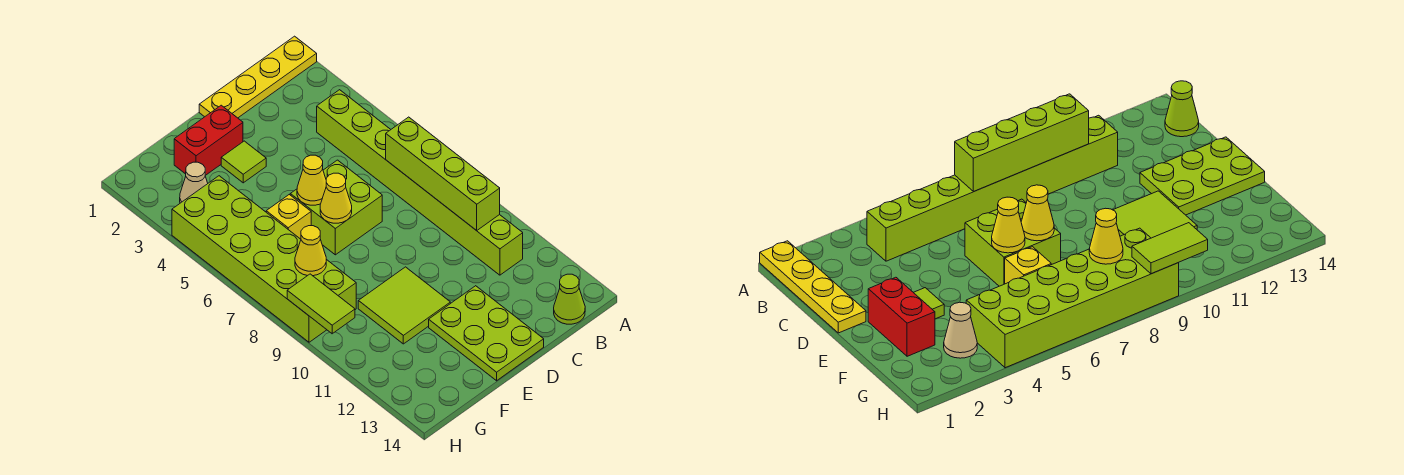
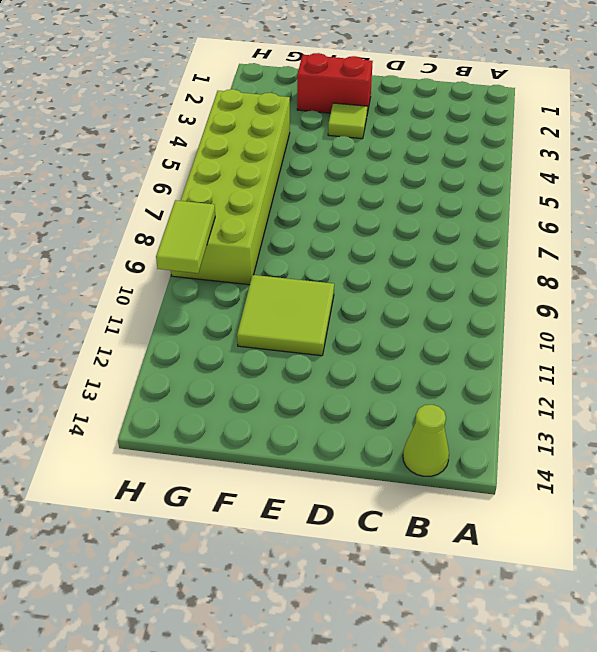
none -> yellow plate A1:D1 level 1
none -> lime brick B4:B11 level 1
none -> lime brick D6:E7 level 1

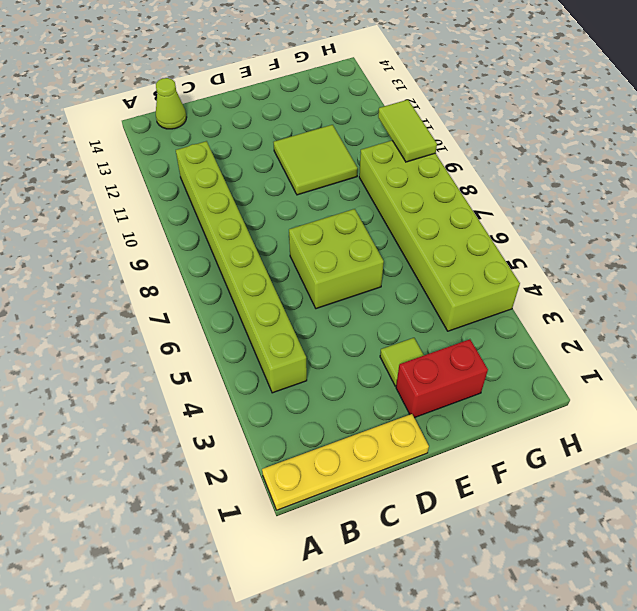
none -> lime plate D12:E14 level 1
none -> yellow brick F6 level 1
none -> tan cone G3 level 1

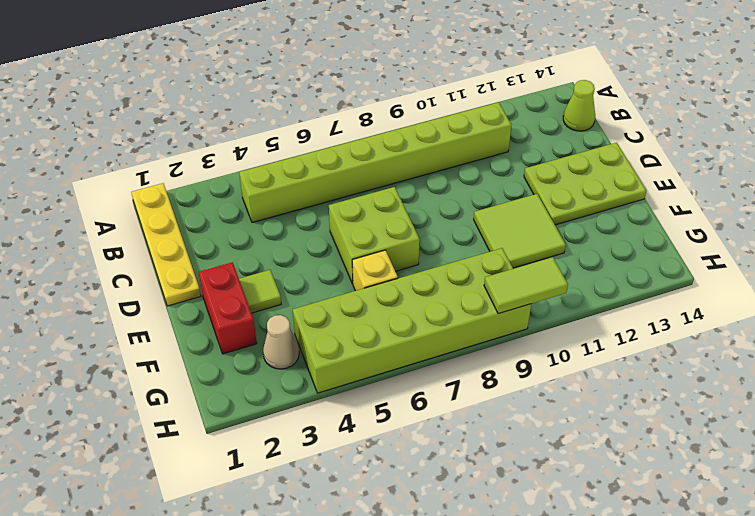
none -> lime brick B7:B10 level 2
none -> yellow cone E6 level 2
none -> yellow cone E7 level 2

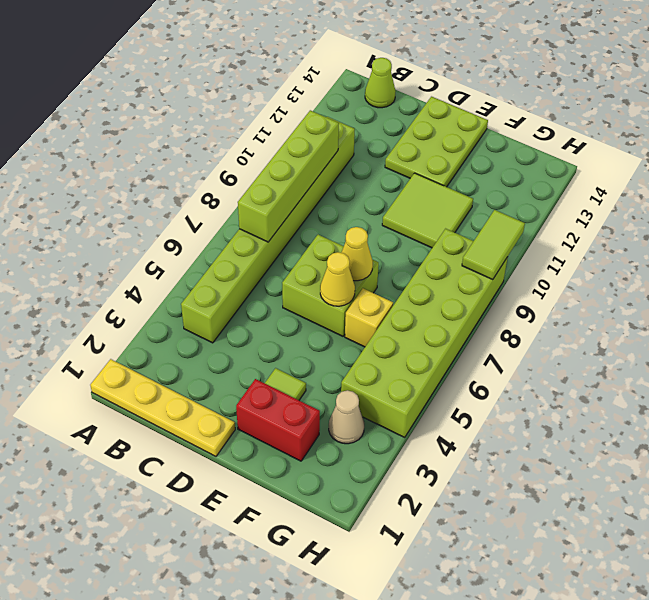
none -> yellow cone G8 level 2

